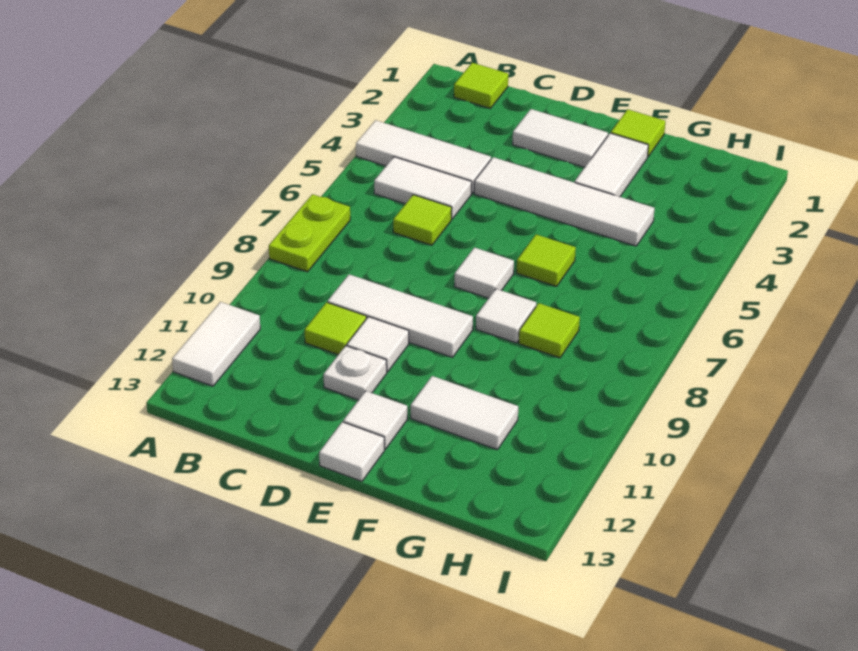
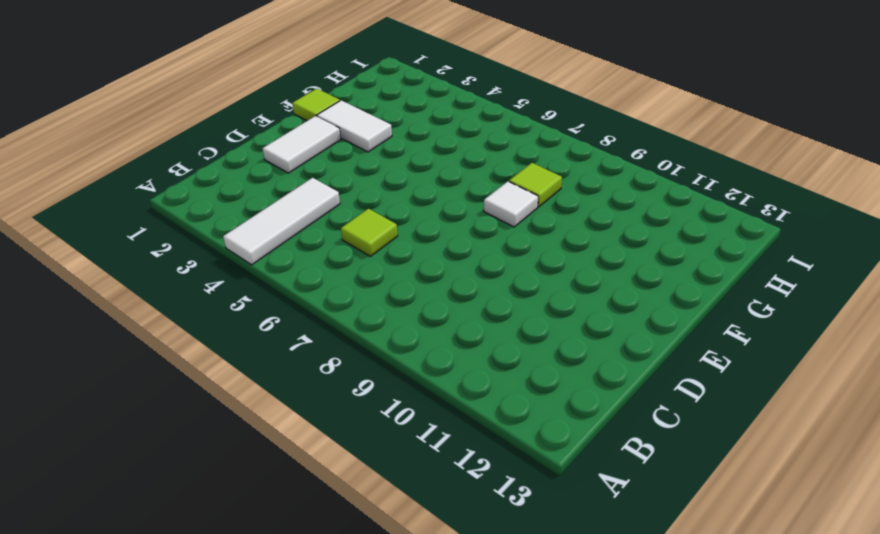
none -> lime plate A7:A8 level 1
none -> white tile A11:A12 level 1
none -> lime tile B1 level 1

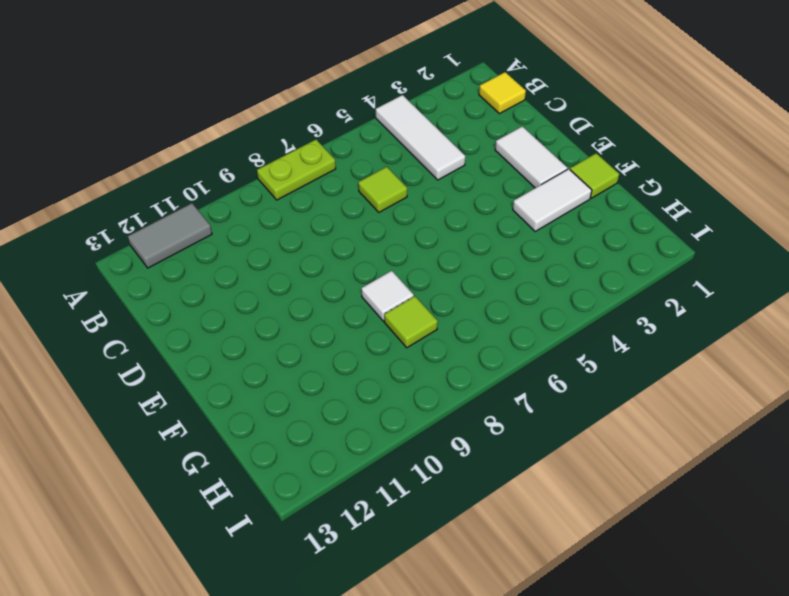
grey tile A11:A12 level 1 -> white tile A11:A12 level 1
yellow tile B1 level 1 -> lime tile B1 level 1
none -> white tile B5:C5 level 1
none -> white tile C9:E9 level 1
none -> lime tile C10 level 1

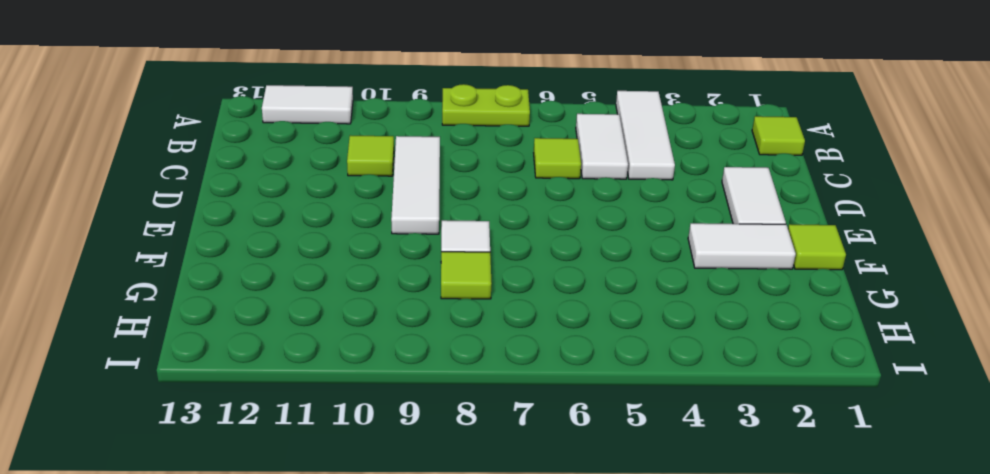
none -> white tile D4:G4 level 1
none -> white tile D10 level 1
none -> white plate D11 level 1

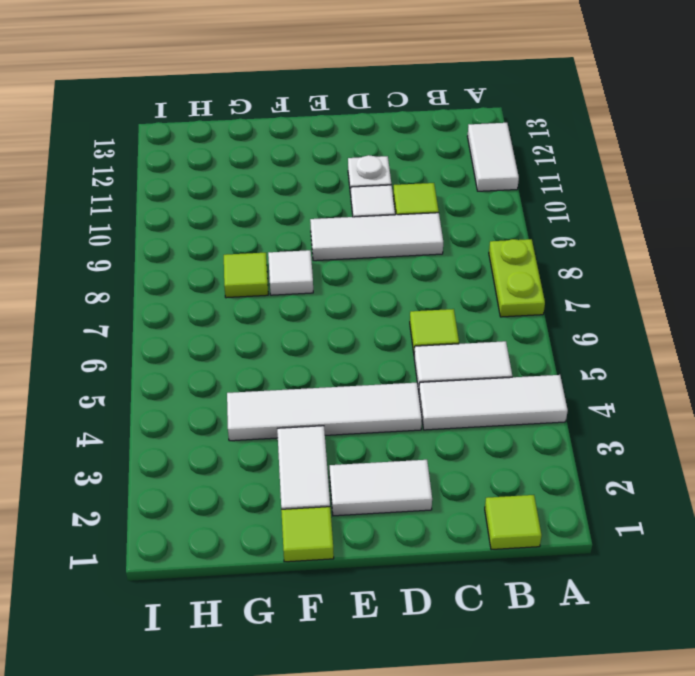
none -> white tile E7 level 1
none -> white tile E12 level 1
none -> white tile E13 level 1

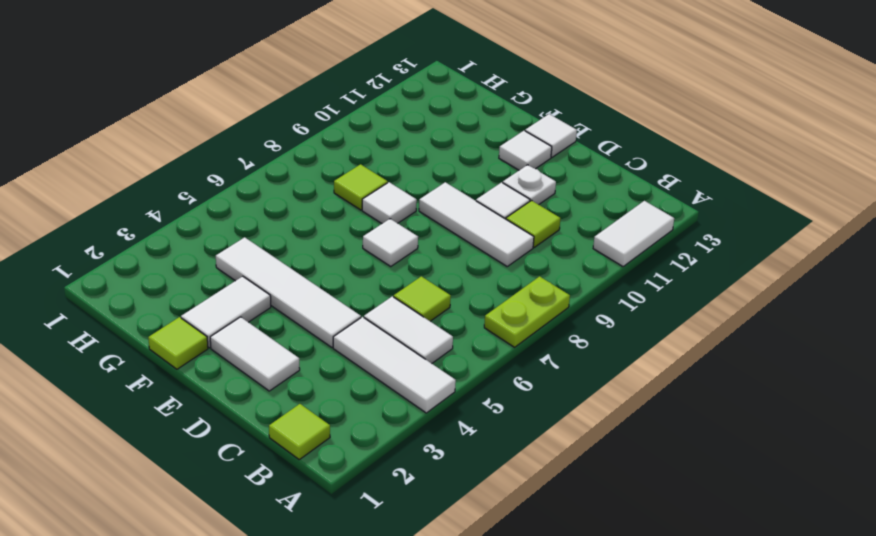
none -> lime tile F6 level 1
none -> white tile F11:G11 level 1

